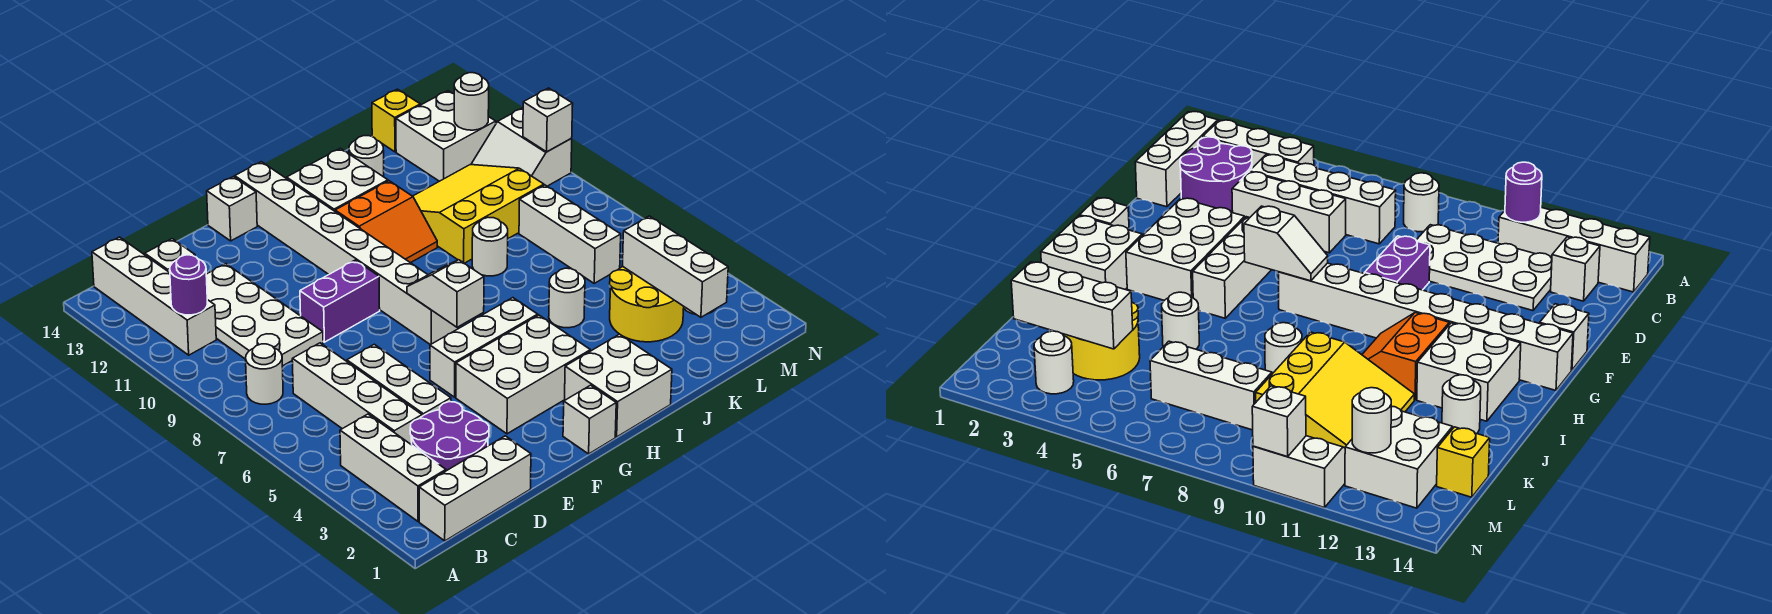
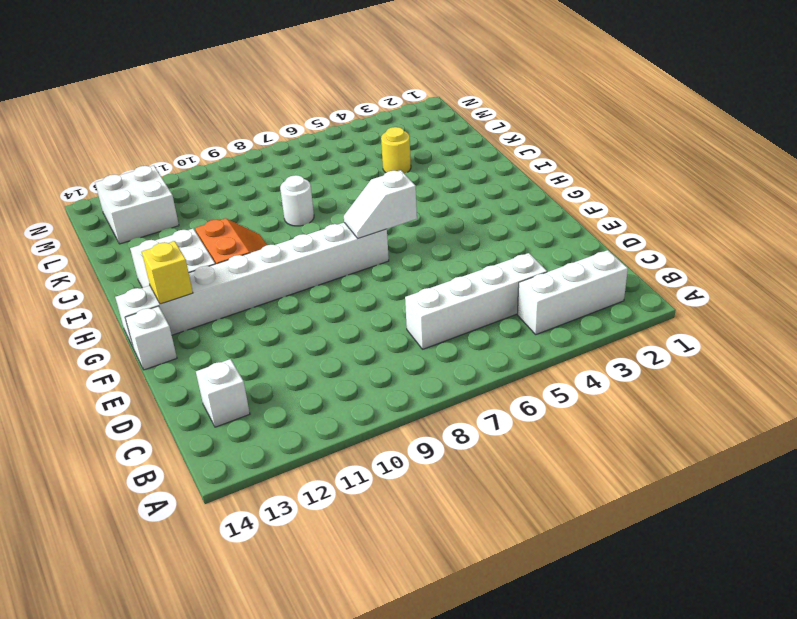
yellow brick G13 level 2 -> yellow brick L14 level 1
yellow round brick K4 level 1 -> yellow round brick K3:L4 level 1
none -> white brick B1:D1 level 1
none -> white round brick B8 level 1
none -> white brick B11:B14 level 1
none -> purple round brick C2:D3 level 1

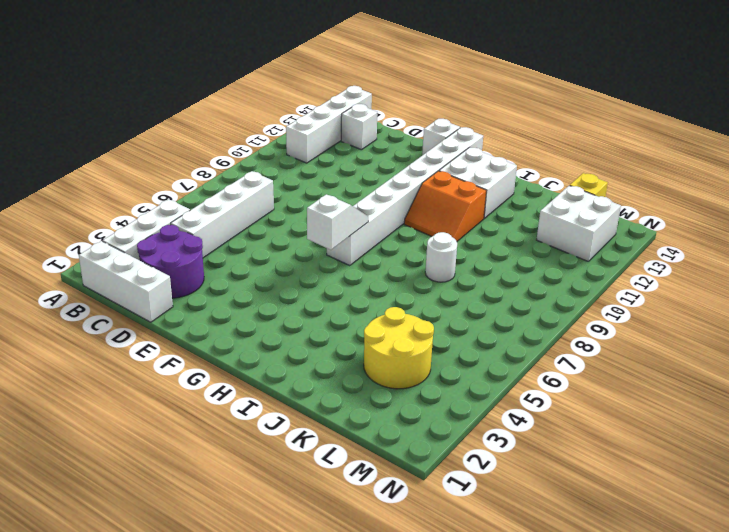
none -> white round brick B8 level 1
none -> white plate C9:D12 level 1
none -> white brick D4:D6 level 1
none -> purple brick E9:F9 level 1

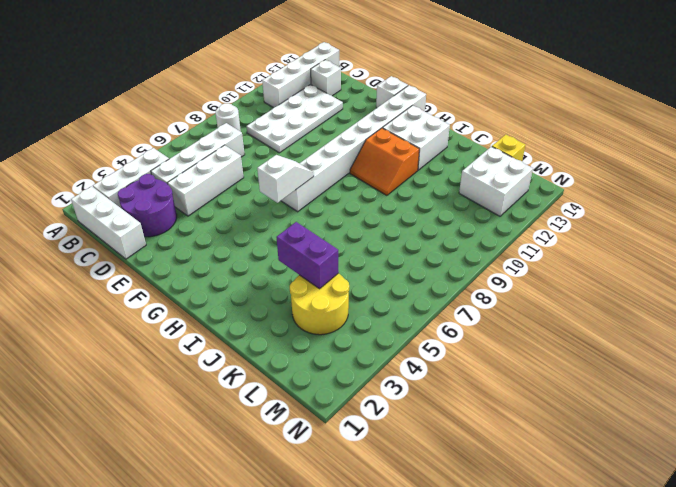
purple brick J4:K4 level 2 -> purple brick E9:F9 level 1
none -> white brick F3:H4 level 1
none -> white brick F5:H5 level 1
none -> white brick G1 level 1
none -> white brick H1:I2 level 1

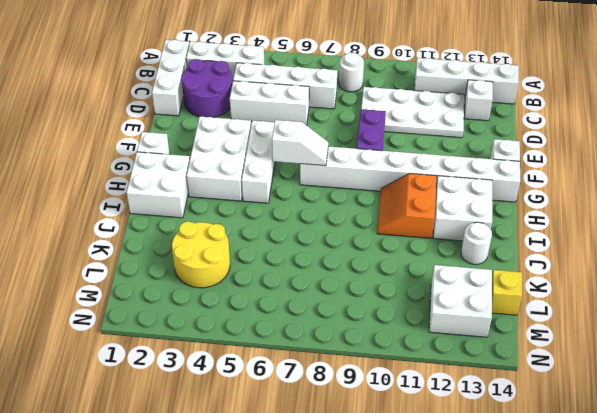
none -> white round brick J5 level 1
none -> white round brick J8 level 1
none -> yellow slope J9:L11 level 1 top 9
none -> white brick L6:L8 level 1

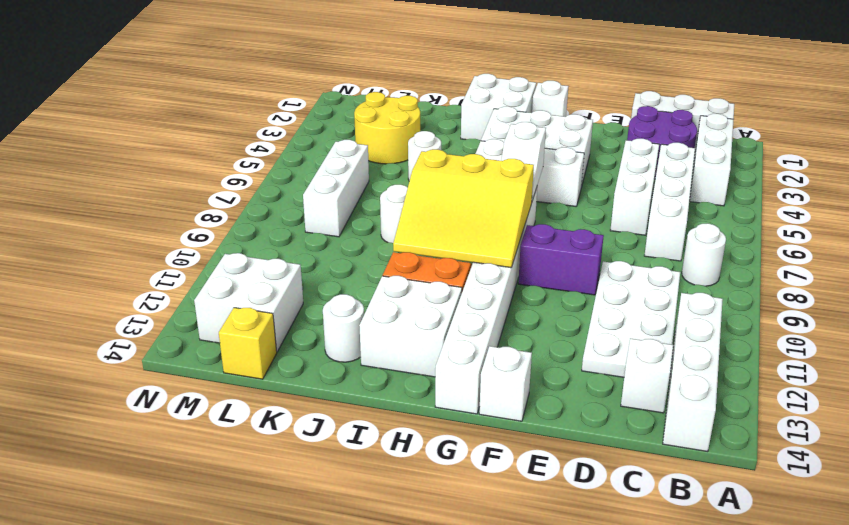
yellow slope G8:I10 level 2 top 8 -> yellow slope J9:L11 level 1 top 9
none -> white round brick M3 level 1
none -> white slope M10:N11 level 1 top N
none -> purple round brick B11 level 2
none -> white brick L2:L4 level 2

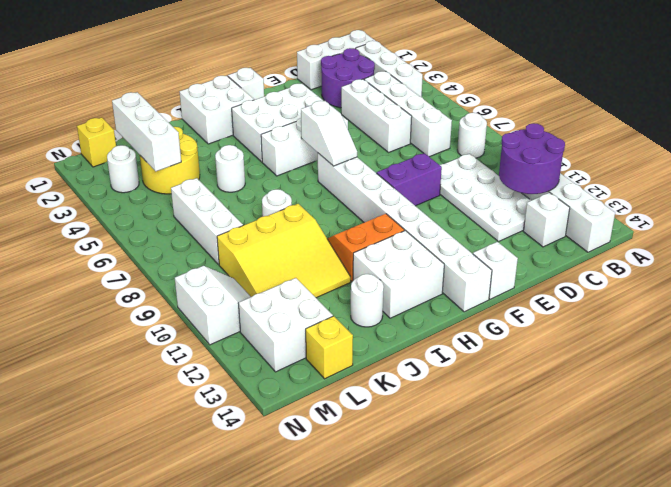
purple round brick B11:C12 level 2 -> purple round brick B11 level 2
yellow brick M1 level 1 -> none
none -> white round brick M12 level 2
none -> white brick N10 level 2

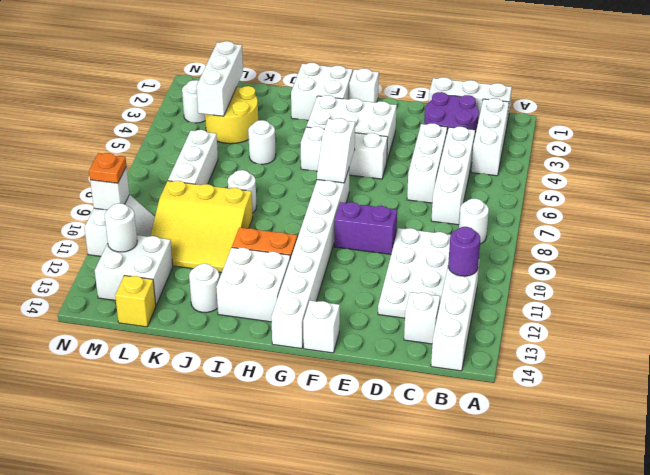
orange plate N10 level 3 -> none

